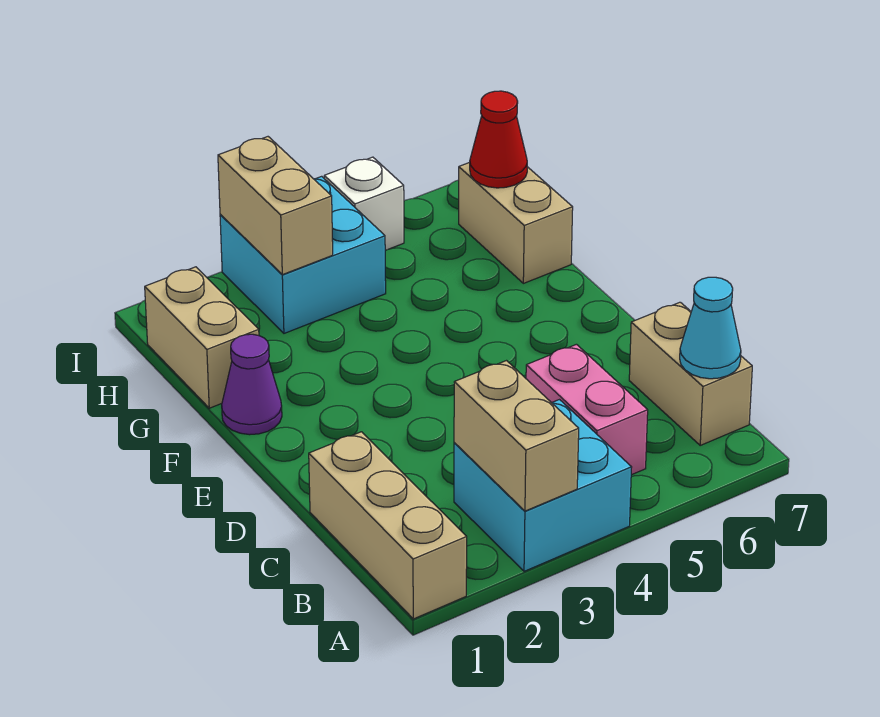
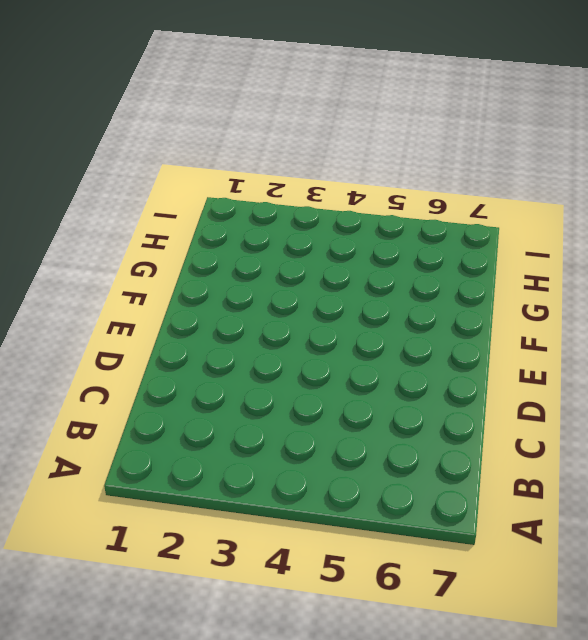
none -> tan brick A1:C1 level 1
none -> cyan brick A3:B4 level 1
none -> pink brick B5:C5 level 1

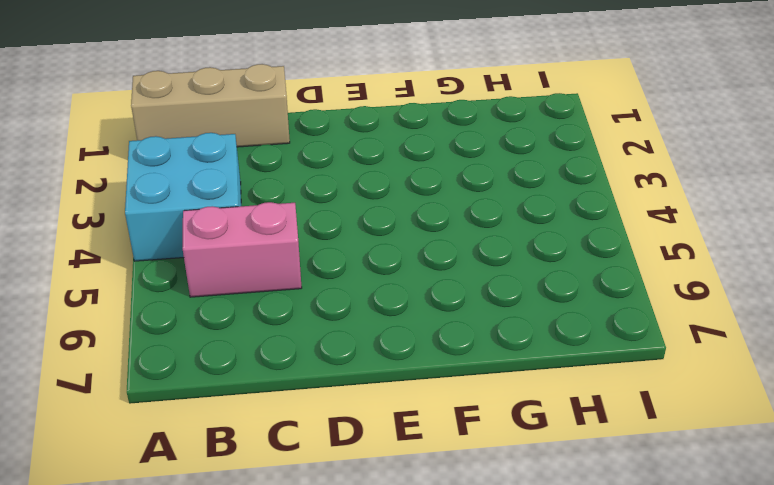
none -> tan brick B7:C7 level 1
none -> purple cone F1 level 1
none -> tan brick G1:H1 level 1

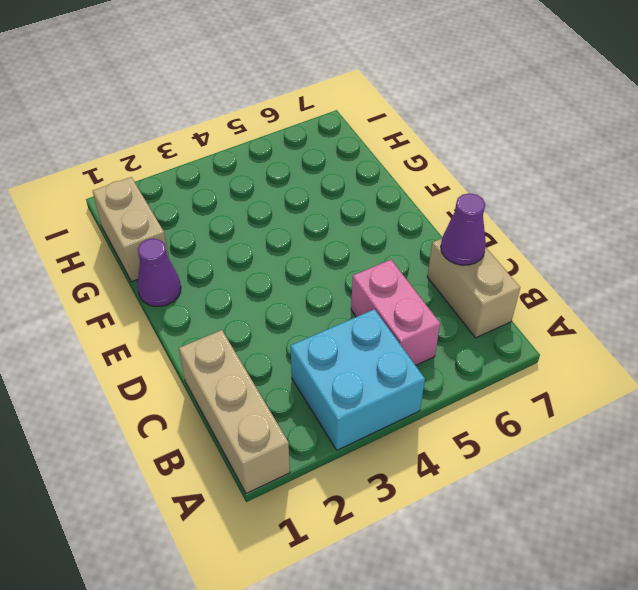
purple cone C7 level 2 -> none
none -> tan brick G7:H7 level 1
none -> cyan brick H3:I4 level 1
none -> white brick I5 level 1

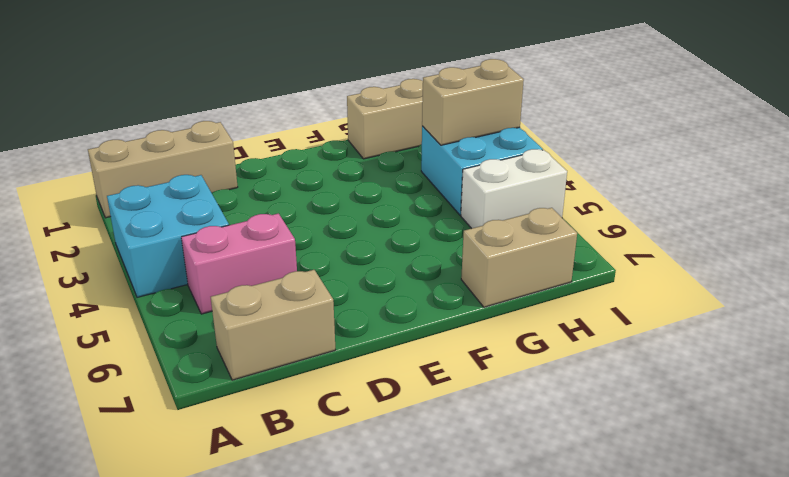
white brick H5:I5 level 1 -> white brick I5 level 1
none -> purple cone F1 level 1
none -> tan brick A3:B3 level 2
none -> cyan cone B7 level 2

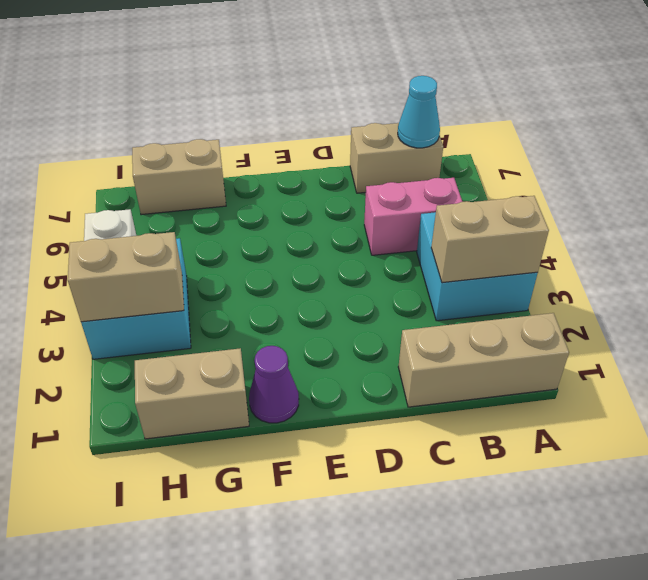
none -> red cone H7 level 2

